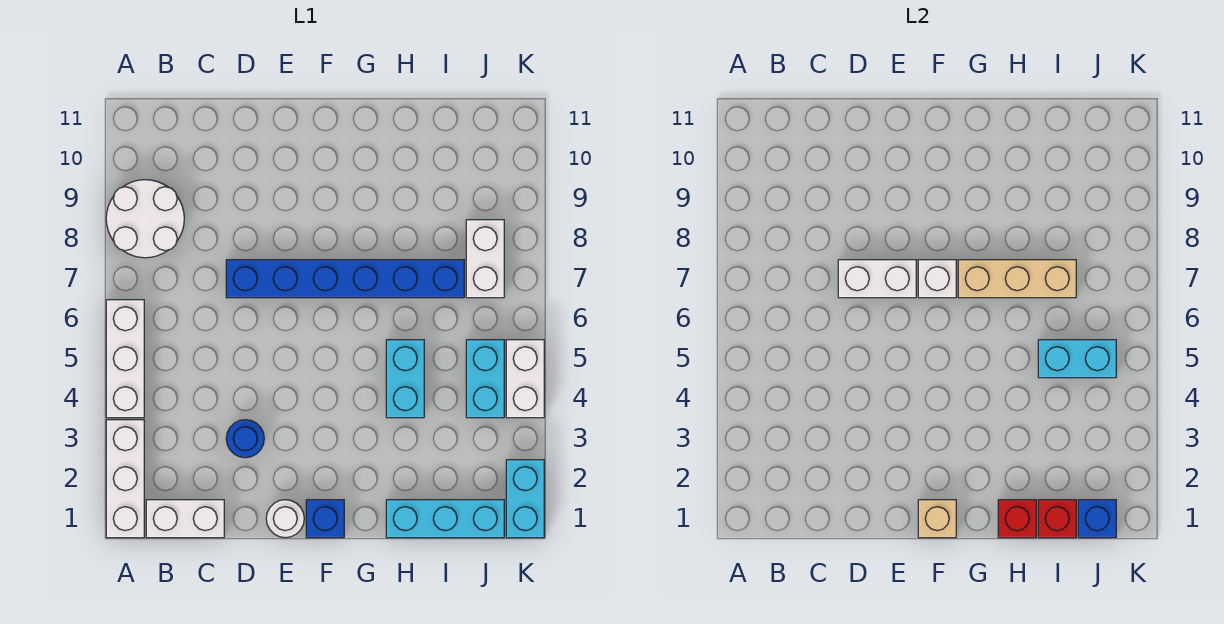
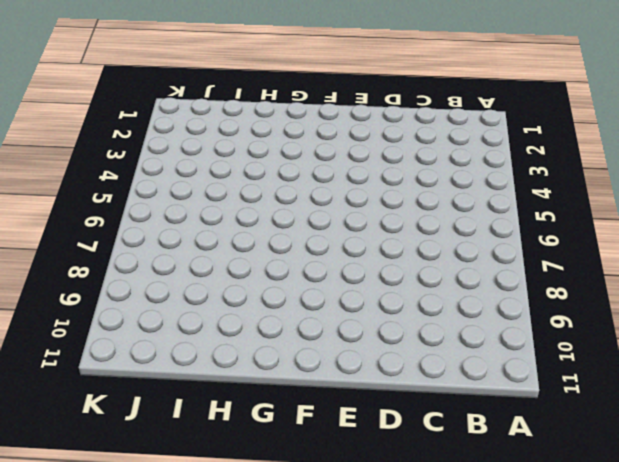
none -> white brick A1:A3 level 1
none -> white brick A4:A6 level 1
none -> white round brick A8:B9 level 1

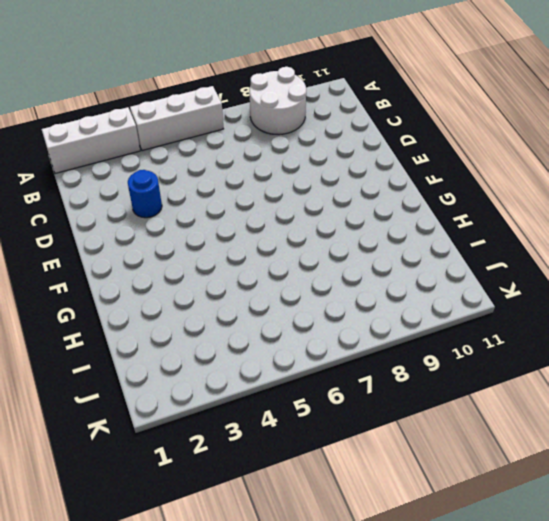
none -> white brick B1:C1 level 1
none -> blue brick D7:I7 level 1
none -> white round brick E1 level 1

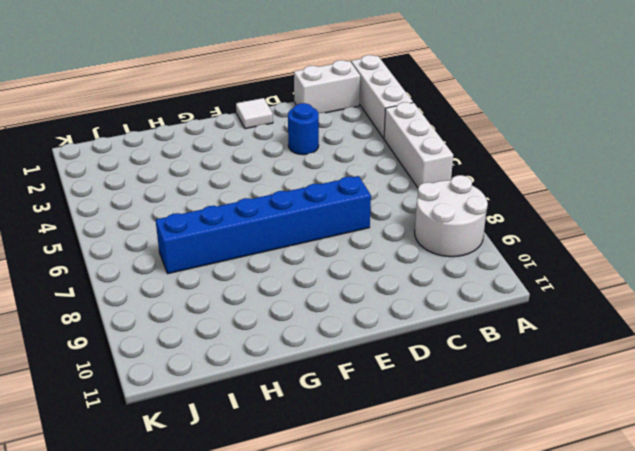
white tile E1 level 1 -> white round brick E1 level 1
none -> blue brick F1 level 1
none -> cyan brick H1:J1 level 1
none -> cyan brick H4:H5 level 1

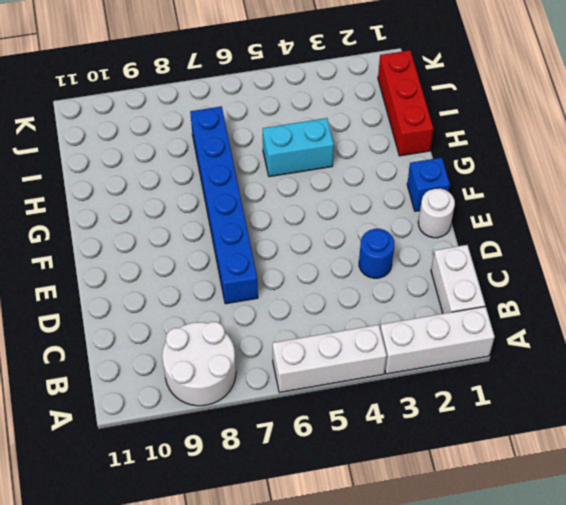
red brick H1:J1 level 1 -> cyan brick H1:J1 level 1
none -> cyan brick J4:J5 level 1
none -> white brick J7:J8 level 1
none -> cyan brick K1:K2 level 1

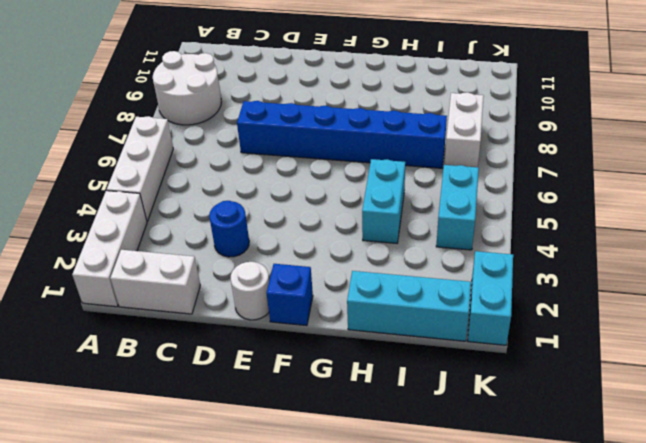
none -> white brick K4:K5 level 1
none -> white brick D7:E7 level 2
none -> tan brick F1 level 2

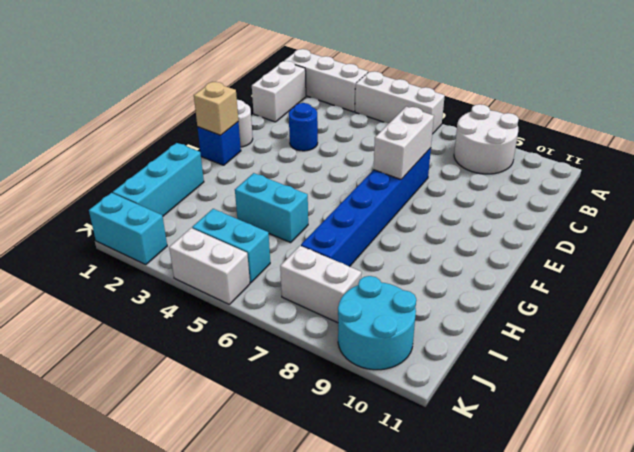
cyan round brick J9:K10 level 1 -> none
none -> white brick F7 level 2
none -> tan brick G7:I7 level 2
none -> red brick H1 level 2

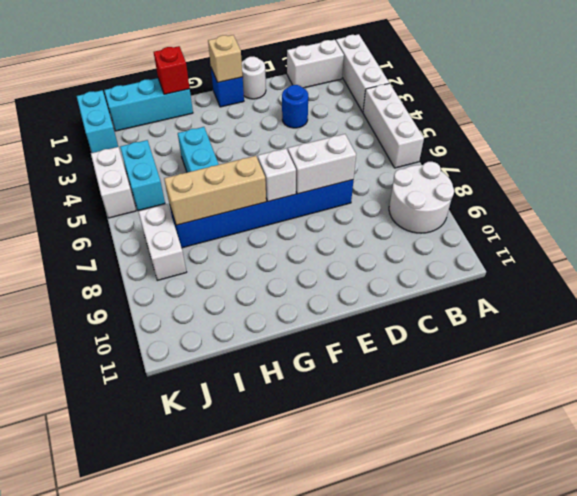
none -> red brick I1 level 2
none -> cyan brick I5:J5 level 2
none -> blue brick J1 level 2

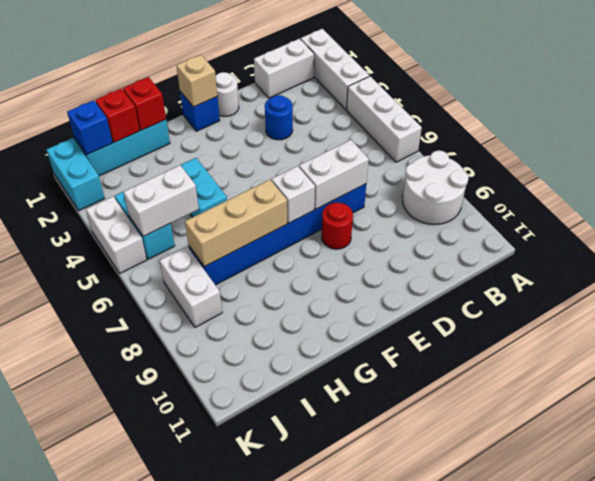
red round brick E8 level 1 -> none
white brick I5:J5 level 2 -> cyan brick I5:J5 level 2

